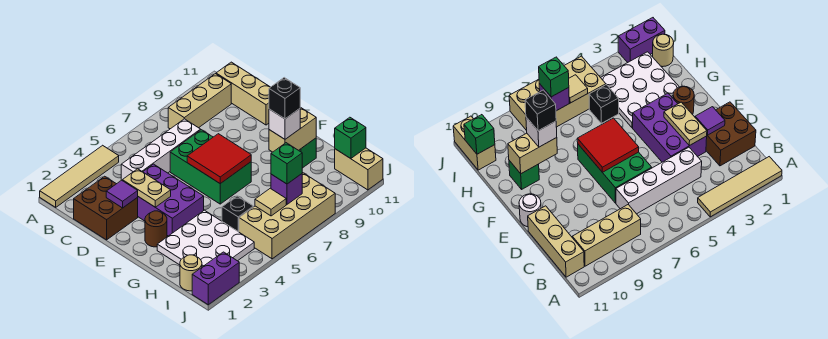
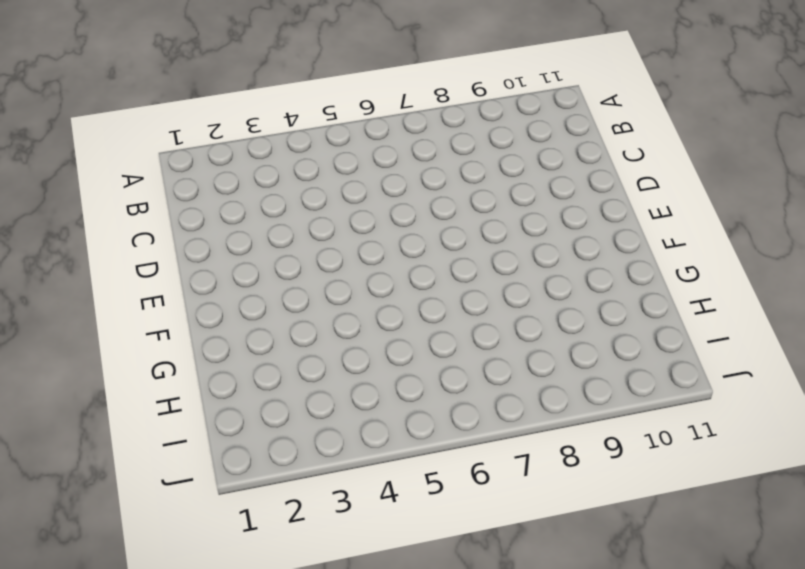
none -> tan tile A1:A4 level 1
none -> tan brick B8:B10 level 1
none -> tan brick B11:D11 level 1

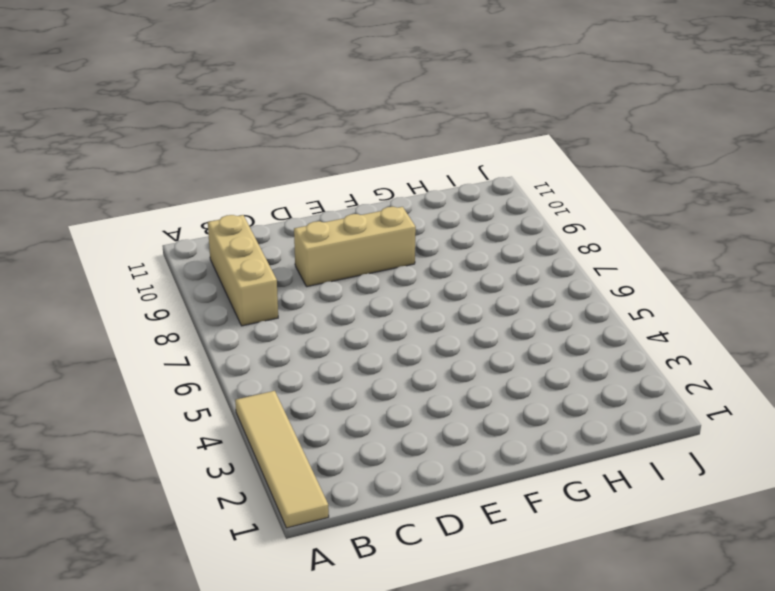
tan brick D9:F9 level 1 -> tan brick B11:D11 level 1
none -> brown brick C1:D2 level 1
none -> white brick C4:C7 level 1
none -> purple brick D3:F4 level 1

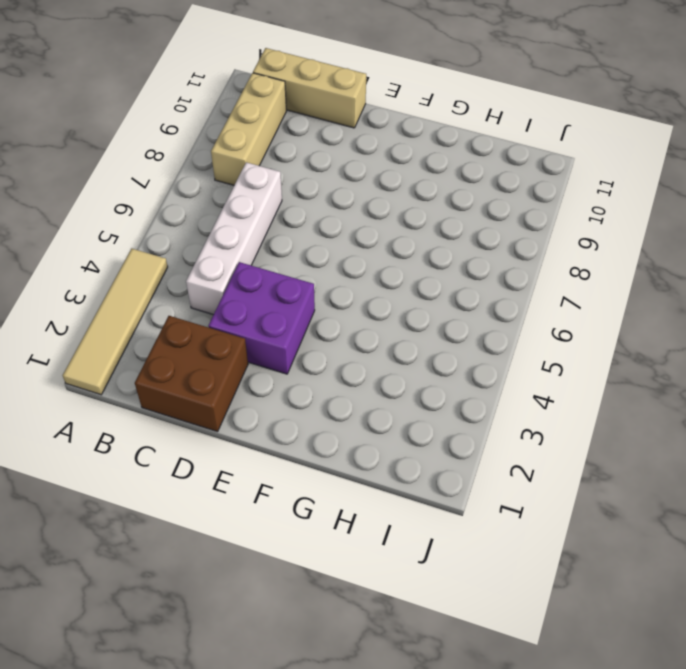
purple brick D3:E4 level 1 -> purple brick D3:F4 level 1
none -> green brick D6:F7 level 1
none -> white round brick E11 level 1
none -> brown round brick F2 level 1

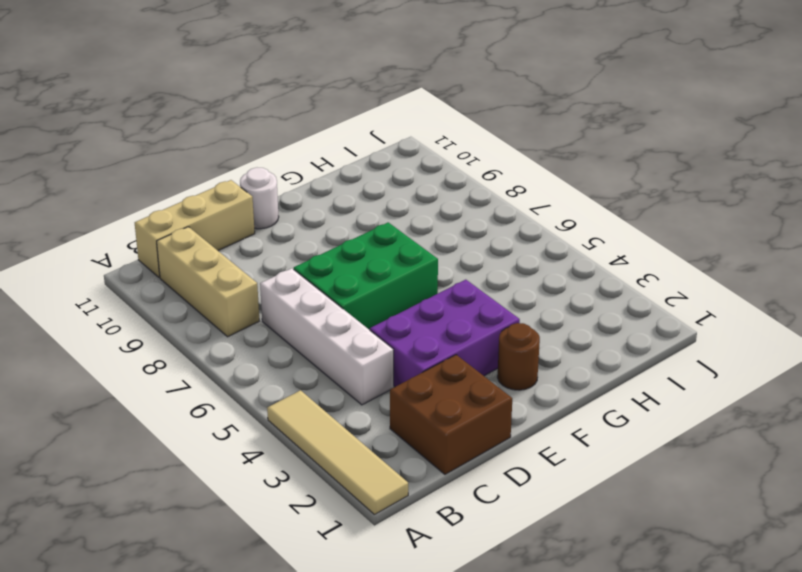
none -> white plate G2:I4 level 1
none -> green brick G10 level 1
none -> black brick H5 level 1

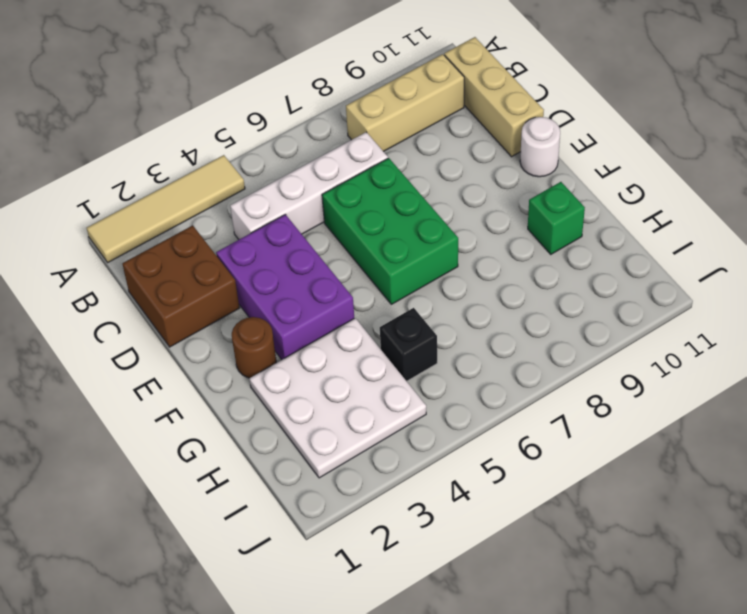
none -> tan round brick I1 level 1
none -> tan brick I5:J8 level 1
none -> tan brick I11:J11 level 1

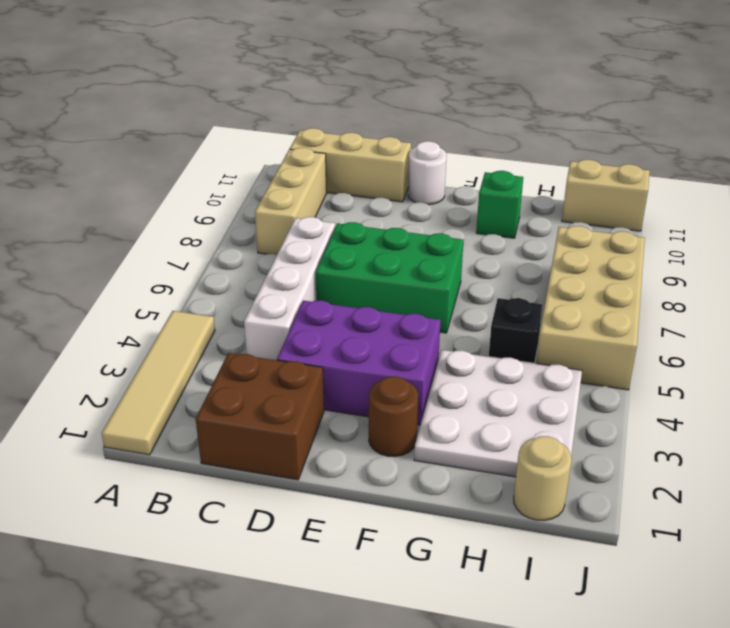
none -> purple brick J1:J2 level 1
none -> purple tile D2 level 2
none -> tan plate D3:E3 level 2

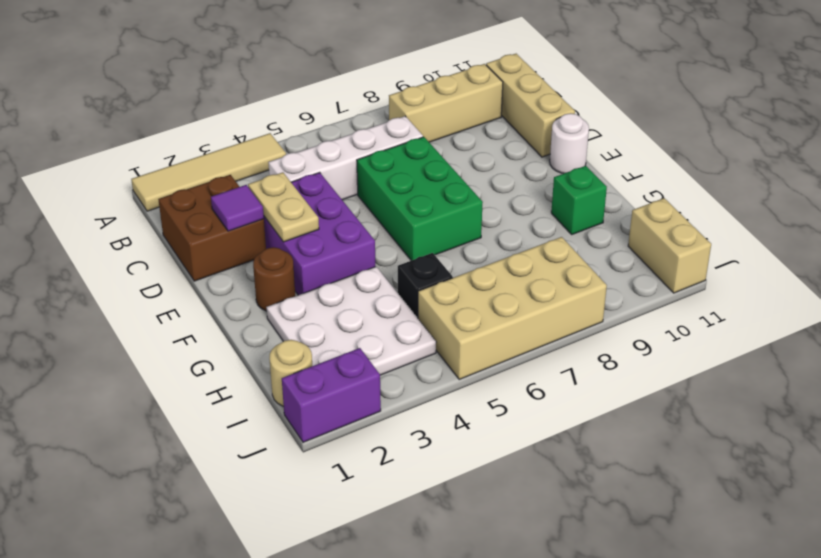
none -> red tile E6:F7 level 2
none -> tan brick G9:G10 level 2
none -> tan tile I6 level 2

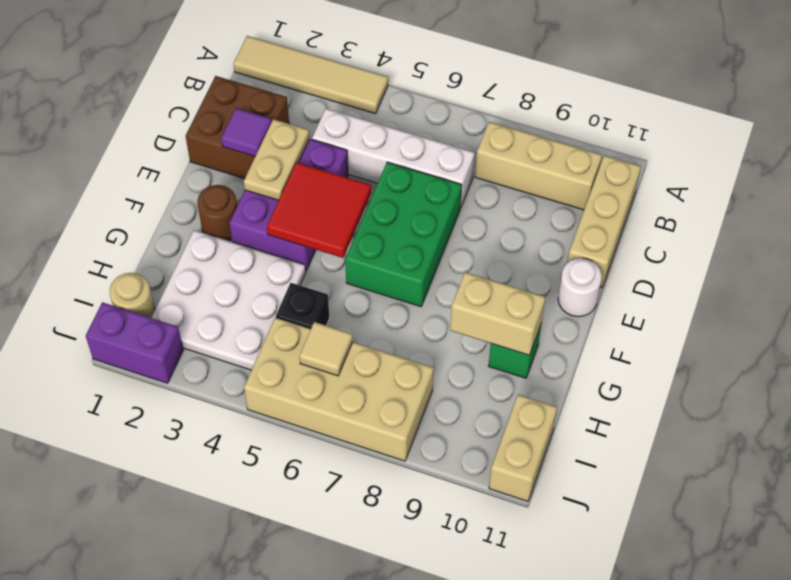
red tile E4:F5 level 2 -> red tile E6:F7 level 2
none -> purple brick I7 level 2
none -> green brick I11 level 2
none -> white brick G9 level 3

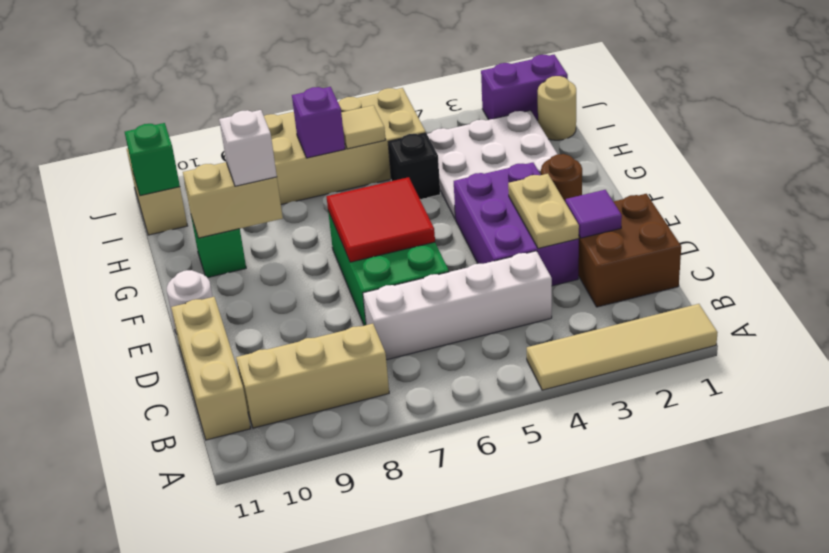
none -> green brick I7 level 3
none -> black brick G9 level 4

